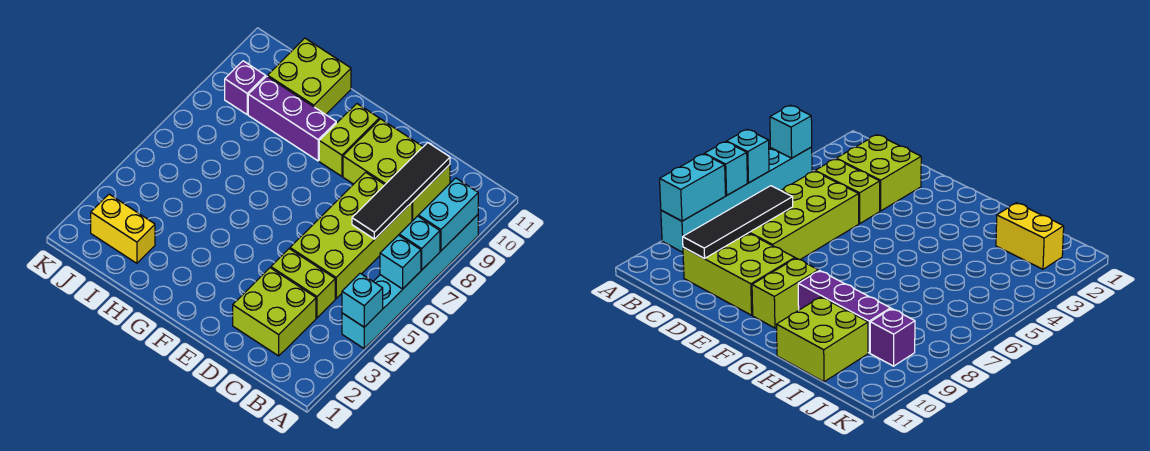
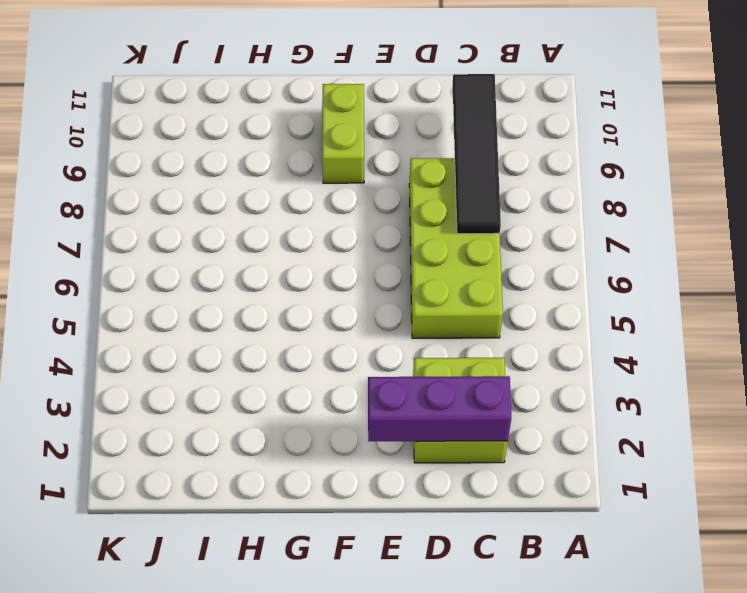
purple brick C2:E2 level 2 -> purple brick G9:I9 level 1
none -> cyan brick A4:A9 level 1
none -> lime brick C4:D4 level 1
none -> lime brick C9:E10 level 1

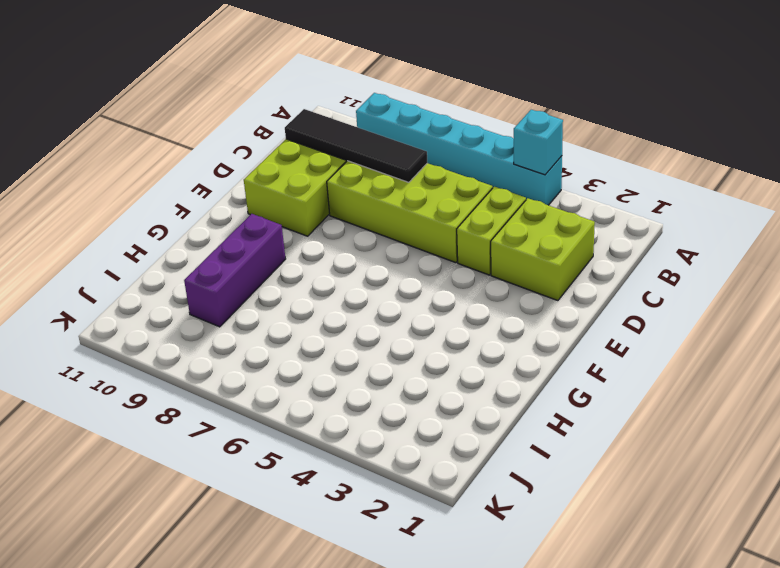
none -> lime brick F9:F10 level 1
none -> lime brick H10:I11 level 1
none -> yellow brick I2:J2 level 1

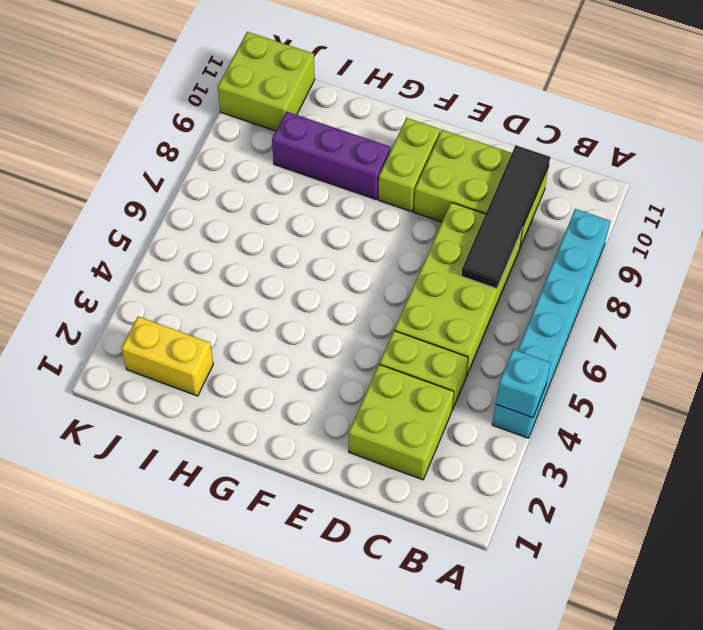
lime brick J10:K11 level 1 -> lime brick H10:I11 level 1
none -> purple brick J9 level 1
none -> cyan brick A6 level 2
none -> cyan brick A7 level 2

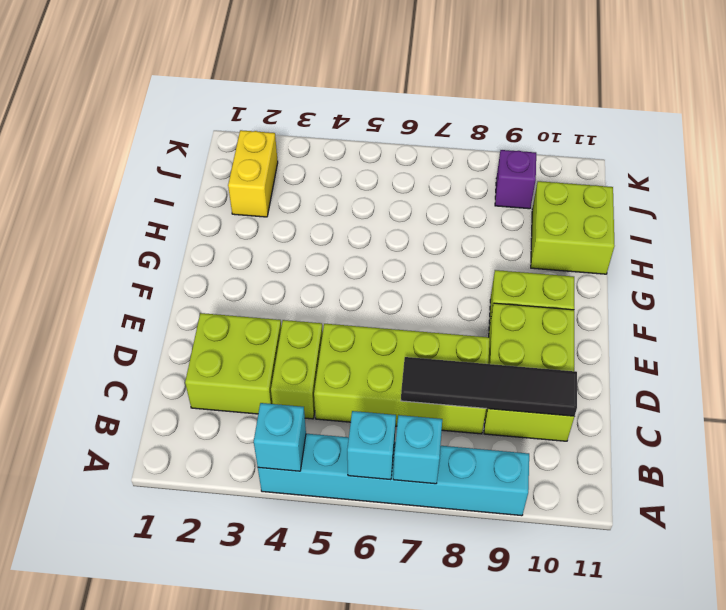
none -> purple brick G9:I9 level 1
none -> cyan brick A8:A9 level 2

